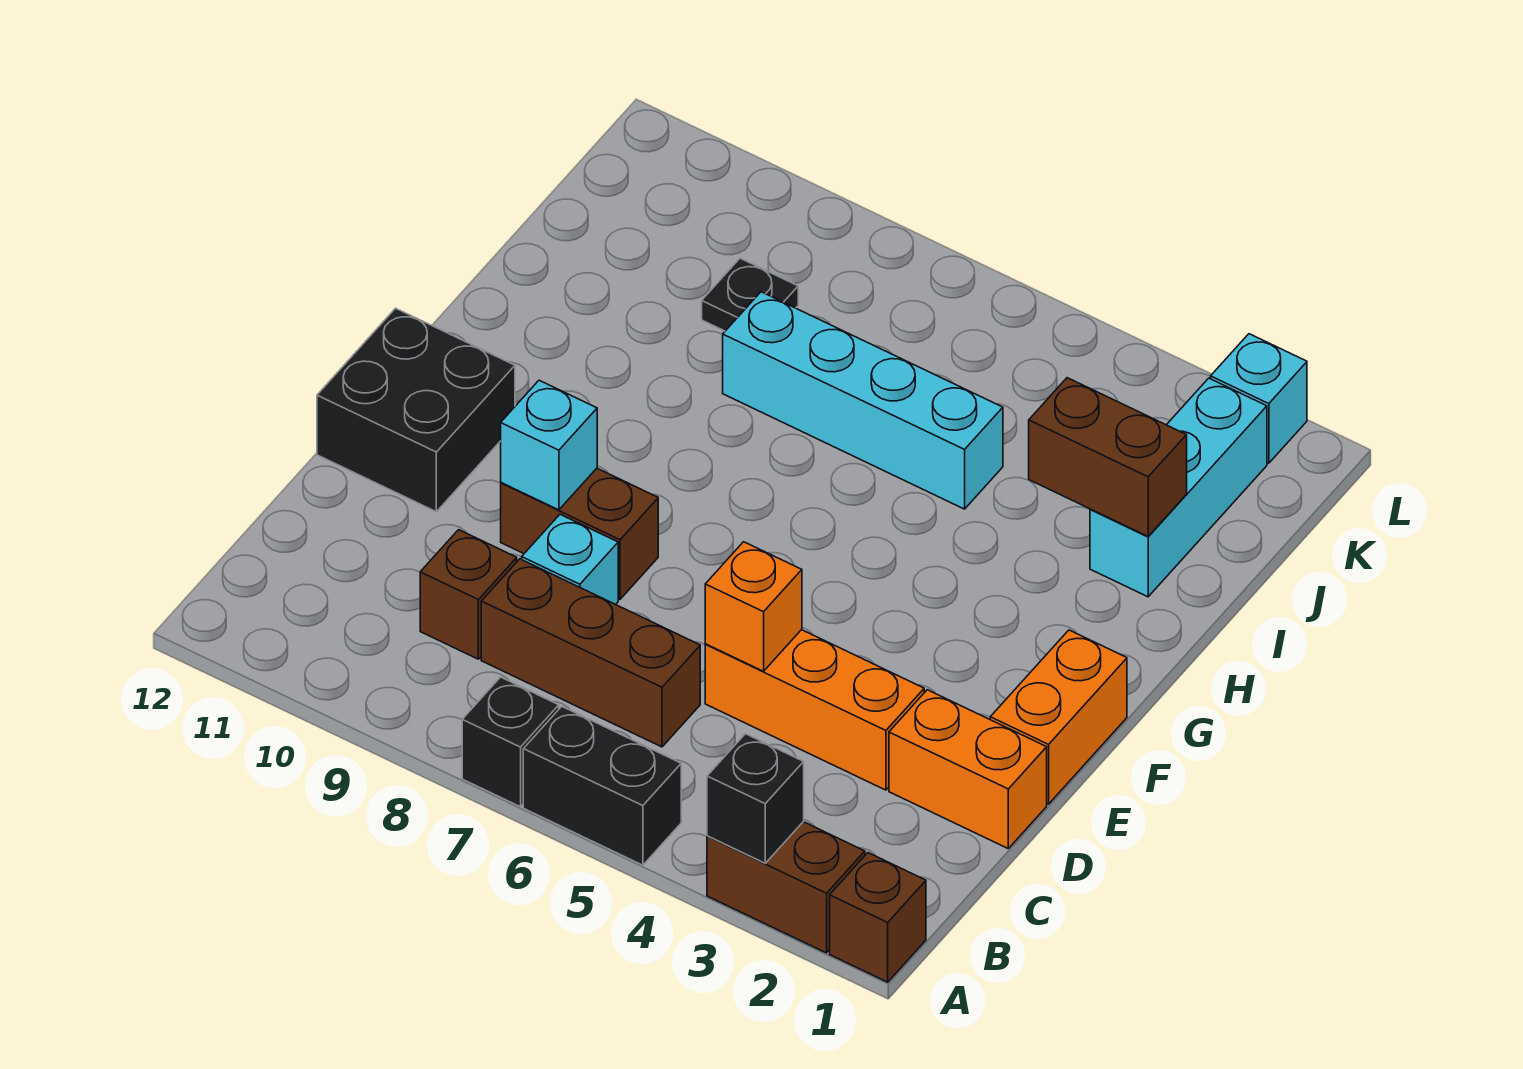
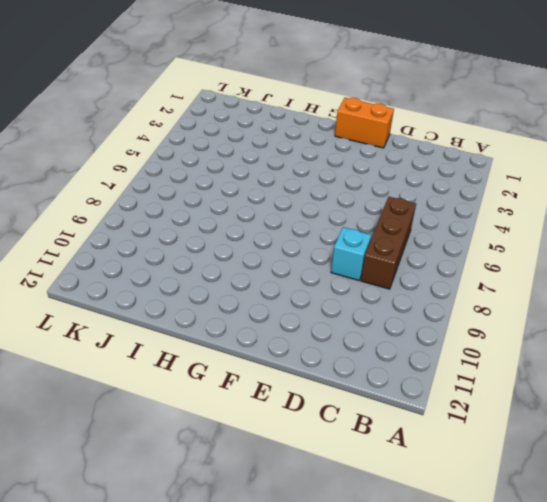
none -> brown brick A1 level 1
none -> brown brick A2:A3 level 1
none -> black brick A5:A6 level 1

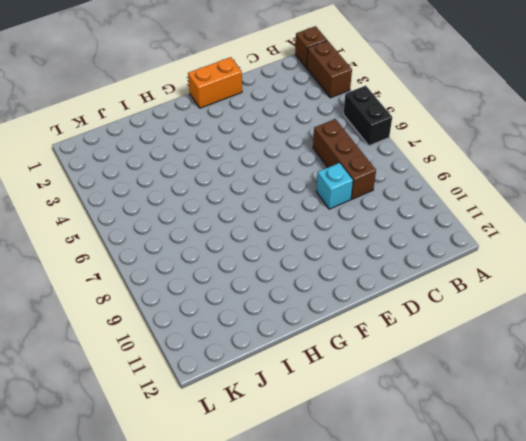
none -> black brick A7 level 1
none -> brown brick C9 level 1
none -> orange brick D1:D2 level 1

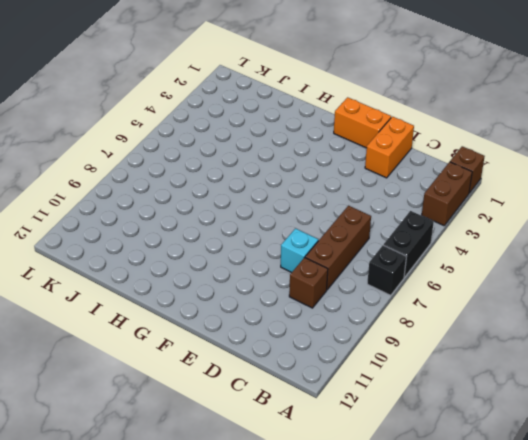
none -> orange brick D3:D5 level 1
none -> brown brick E8:E9 level 1
none -> black brick E11:F12 level 1

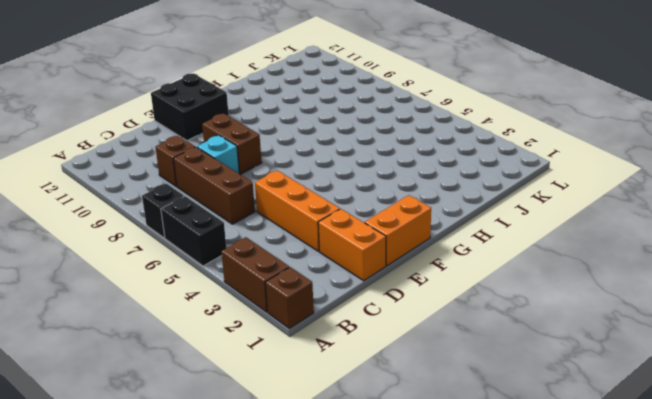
none -> cyan brick I2:K2 level 1
none -> cyan brick I5:I8 level 1
none -> black plate J9 level 1

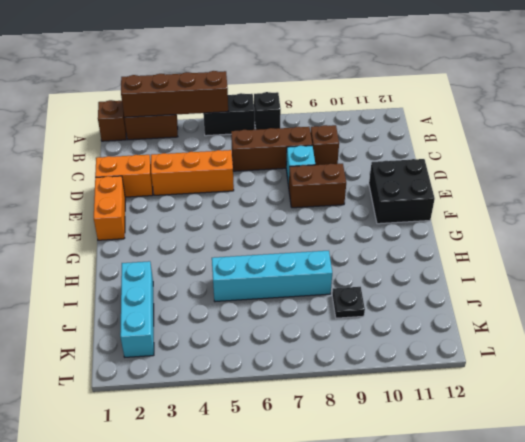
brown brick A2:A5 level 2 -> black brick A3 level 2
none -> cyan brick L2 level 1
none -> orange brick D5 level 2
none -> cyan brick E9 level 2

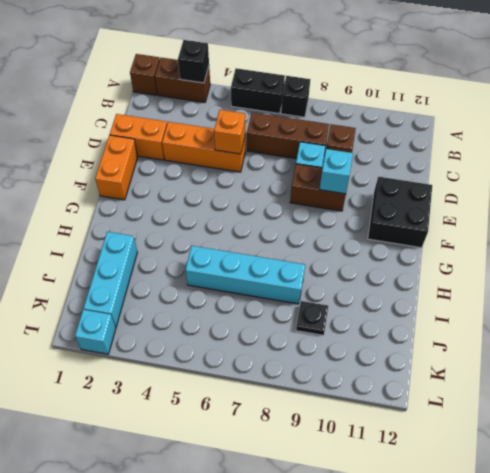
none -> brown brick I2:I3 level 2

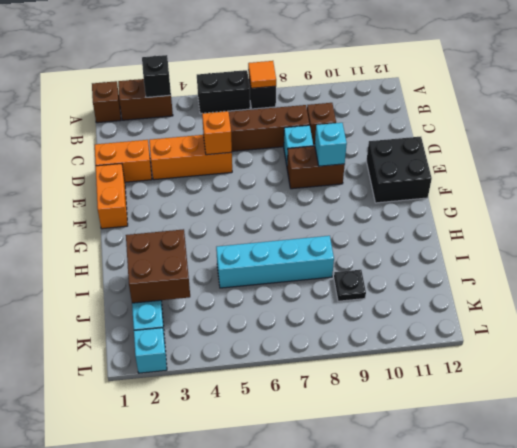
orange tile A7 level 2 -> none
brown brick I2:J3 level 2 -> brown brick I2:I3 level 2

